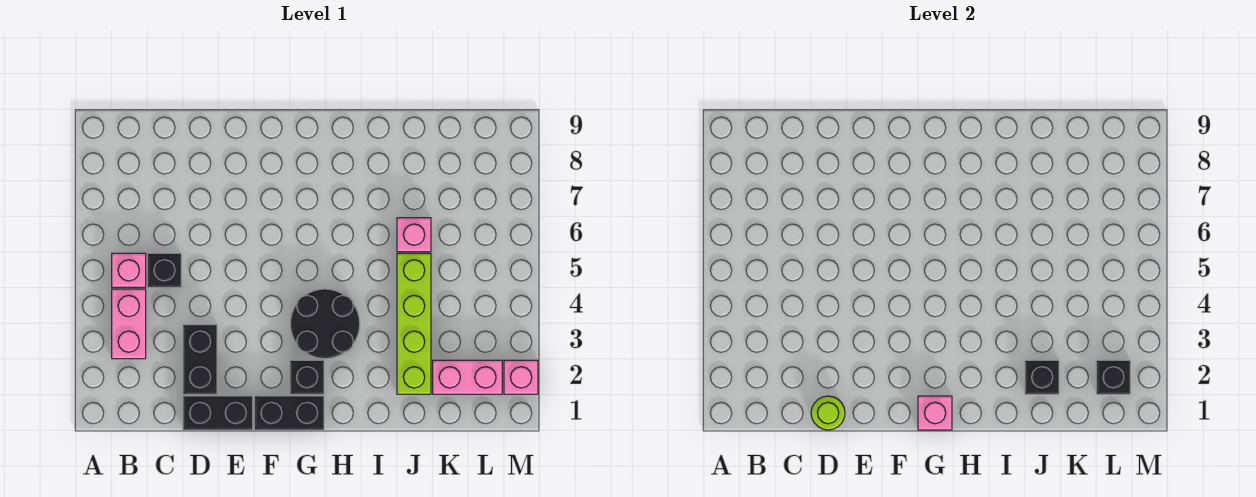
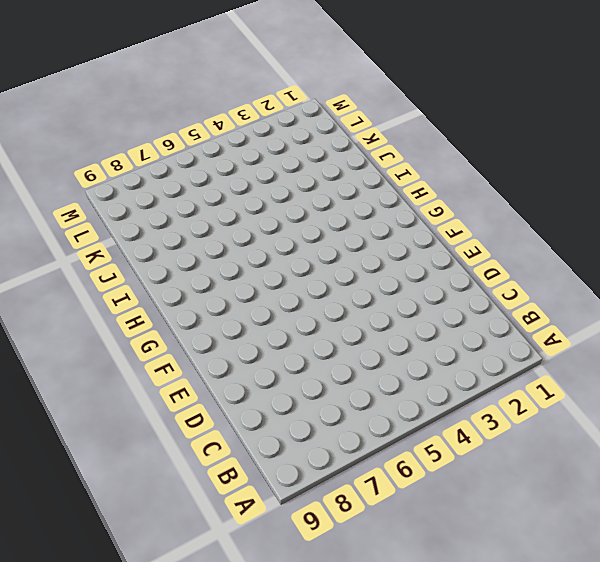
none -> pink brick B3:B4 level 1
none -> pink brick B5 level 1
none -> black brick C5 level 1

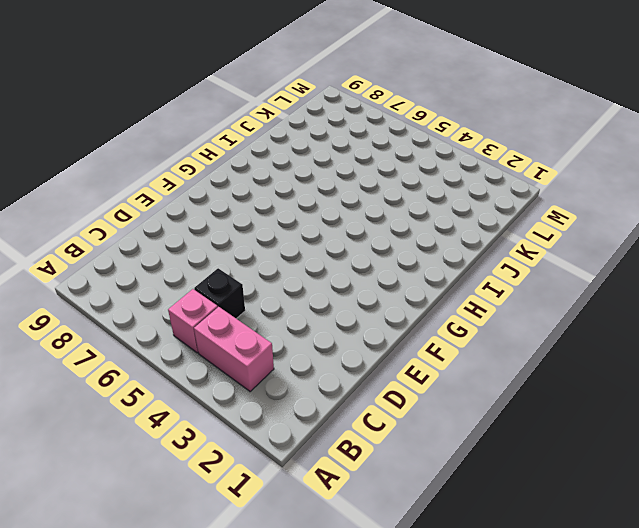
none -> black brick D1:E1 level 1
none -> black brick D2:D3 level 1
none -> black brick F1:G1 level 1

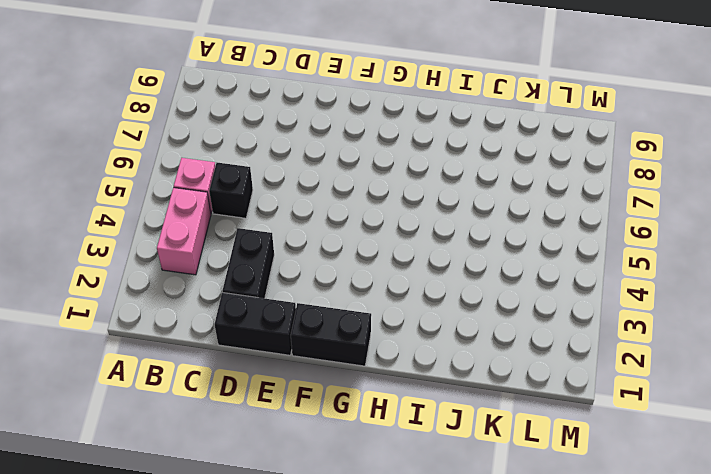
none -> black brick G2 level 1
none -> black round brick G3:H4 level 1
none -> lime brick J2:J5 level 1

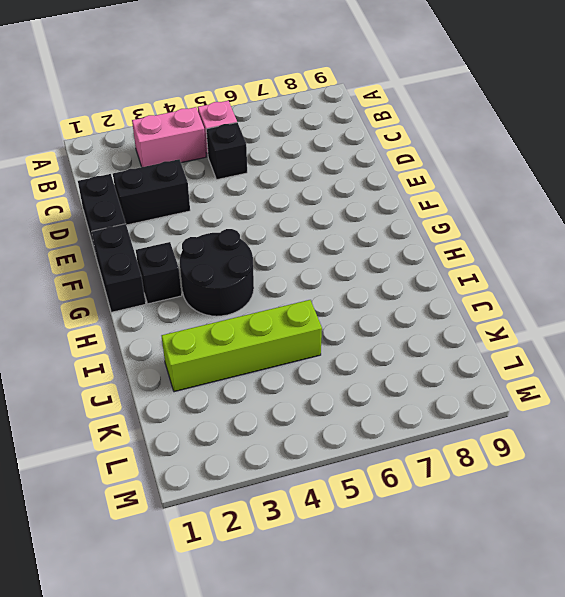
none -> pink brick J6 level 1
none -> pink brick K2:L2 level 1
none -> pink brick M2 level 1

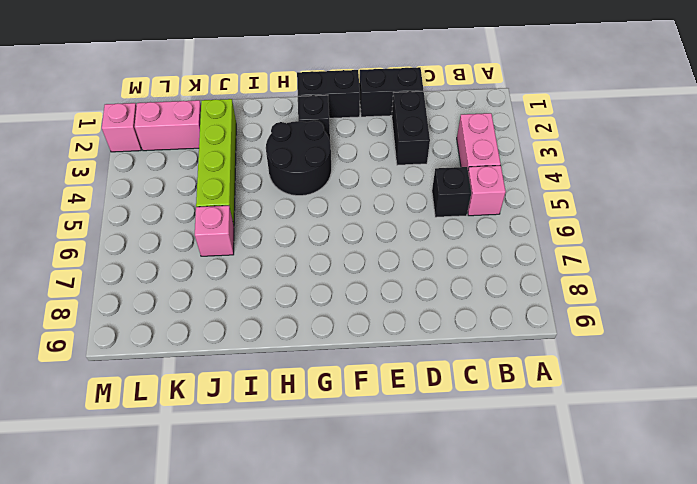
none -> lime round brick D1 level 2
none -> pink brick G1 level 2
none -> black brick J2 level 2

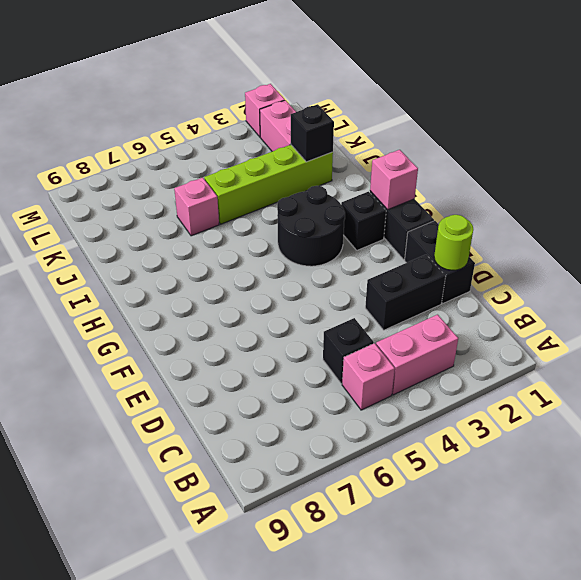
none -> black brick L2 level 2

